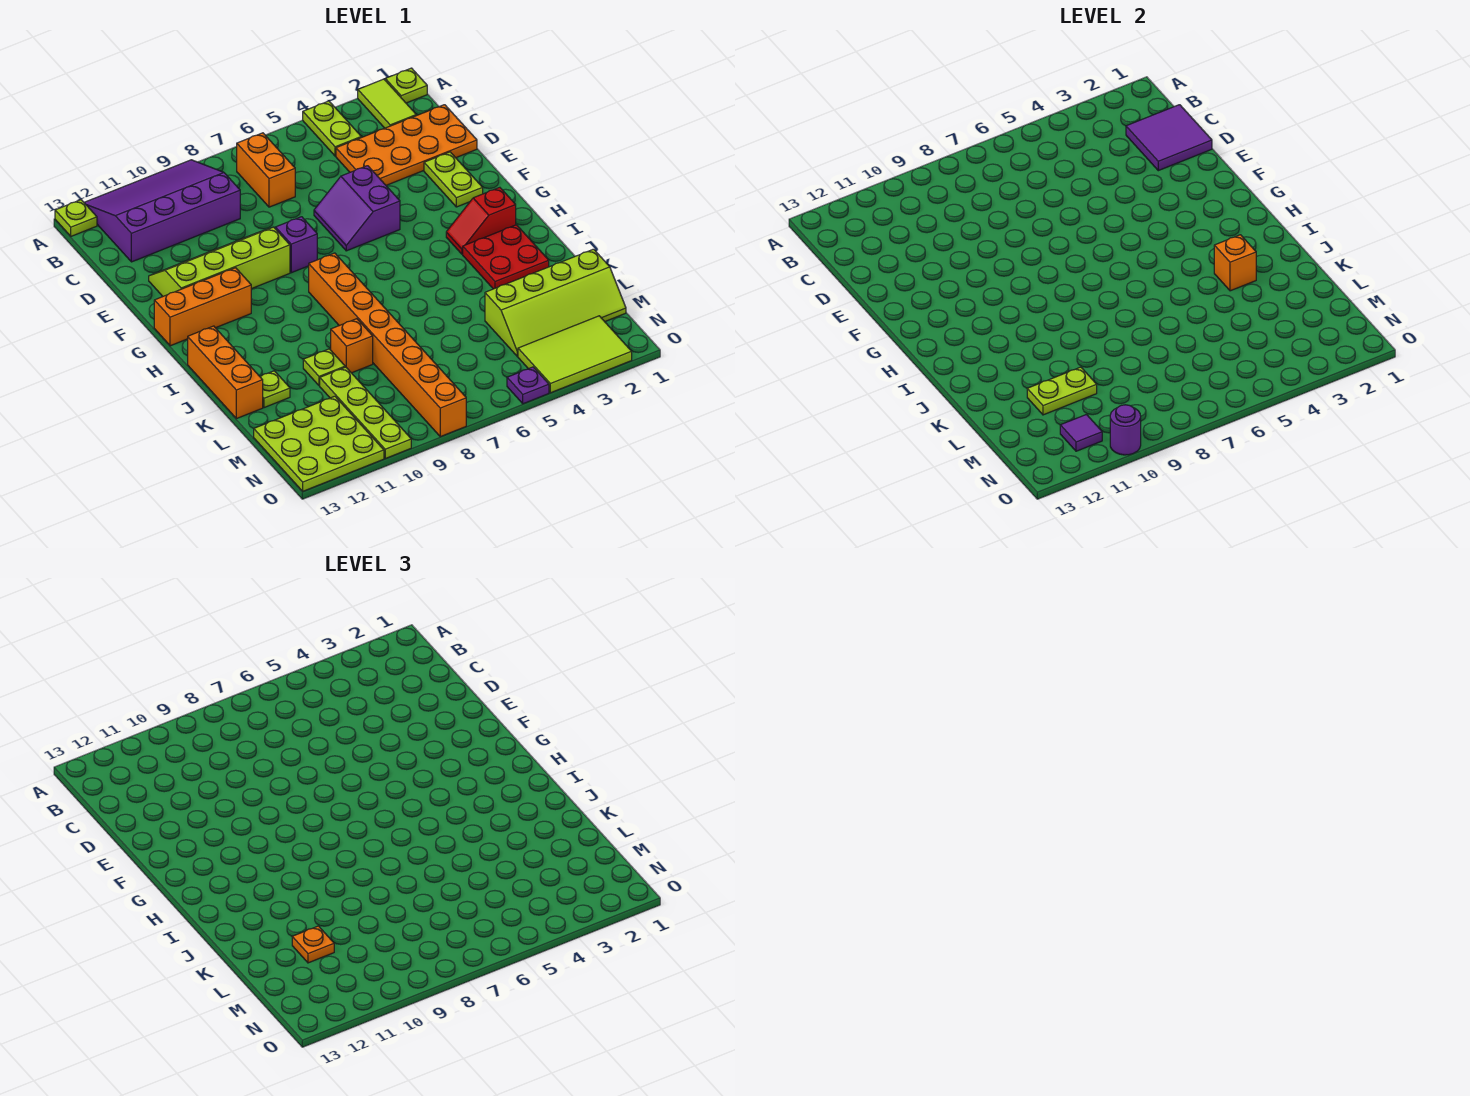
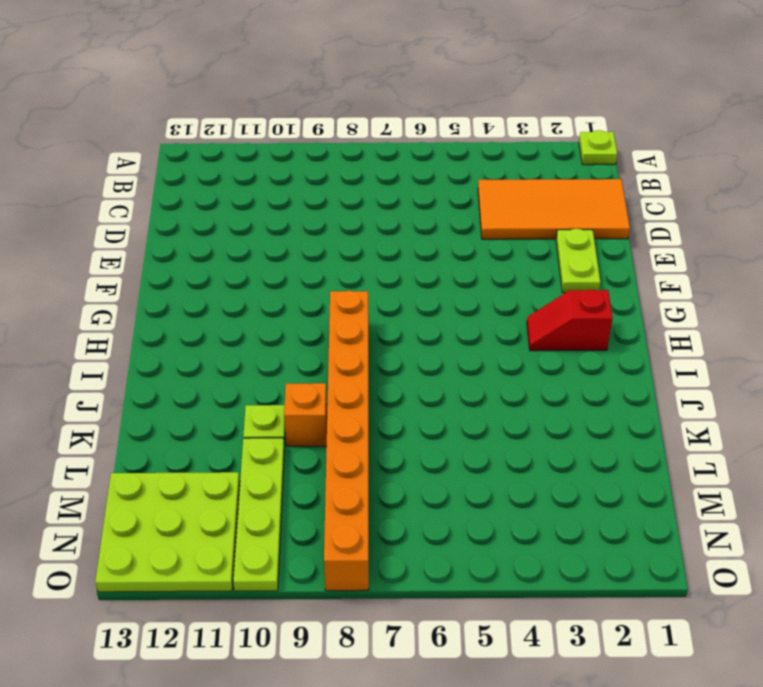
orange tile C1:D4 level 1 -> orange plate C1:D4 level 1
none -> lime tile A2:B2 level 1
none -> lime plate A4:B4 level 1
none -> purple slope A9:C12 level 1 top C
none -> lime plate A13 level 1

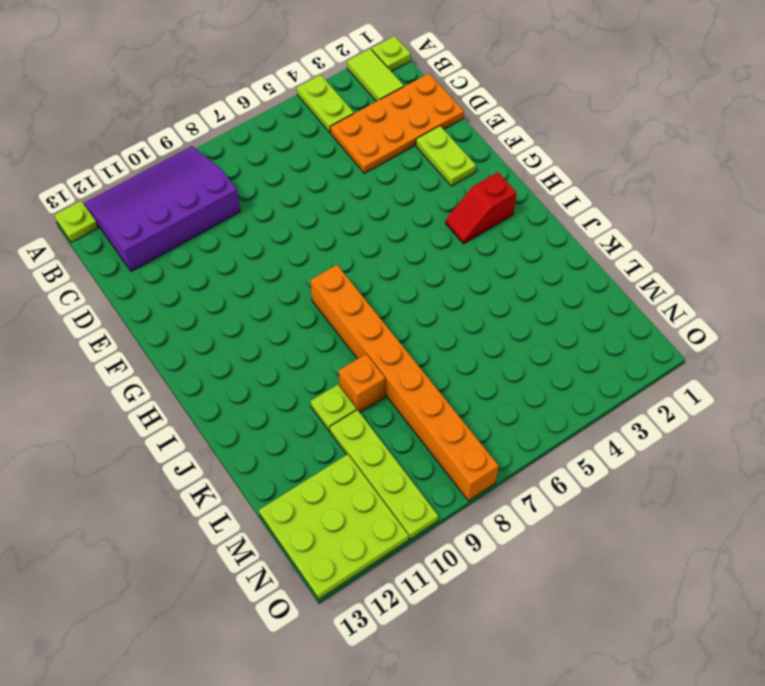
none -> orange brick B7:C7 level 1
none -> purple slope E5:F6 level 1 top 5
none -> lime slope E9:F12 level 1 top F
none -> purple brick F8 level 1

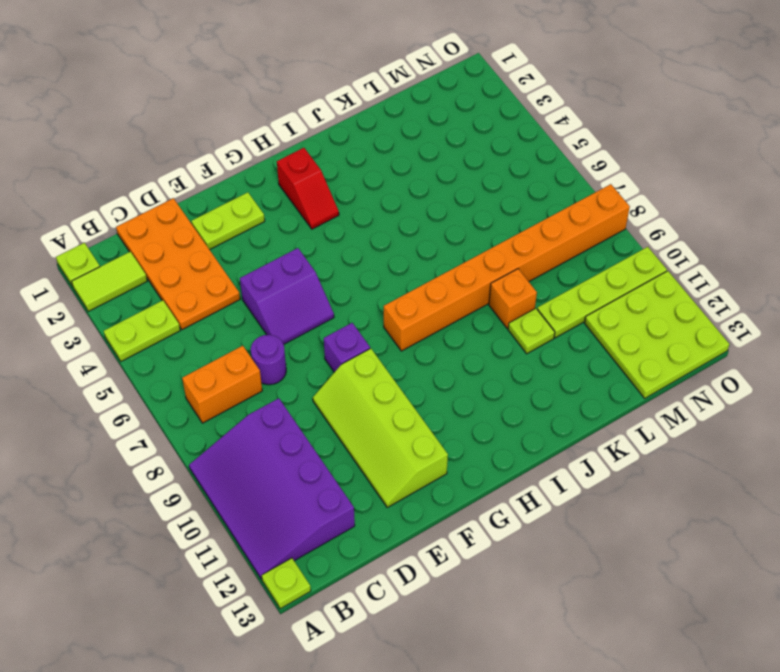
purple round brick D7 level 1 -> purple round brick O10 level 2
none -> orange brick G11:G13 level 1
none -> red plate I2:J3 level 1
none -> orange brick I13:K13 level 1
none -> lime plate K12 level 1

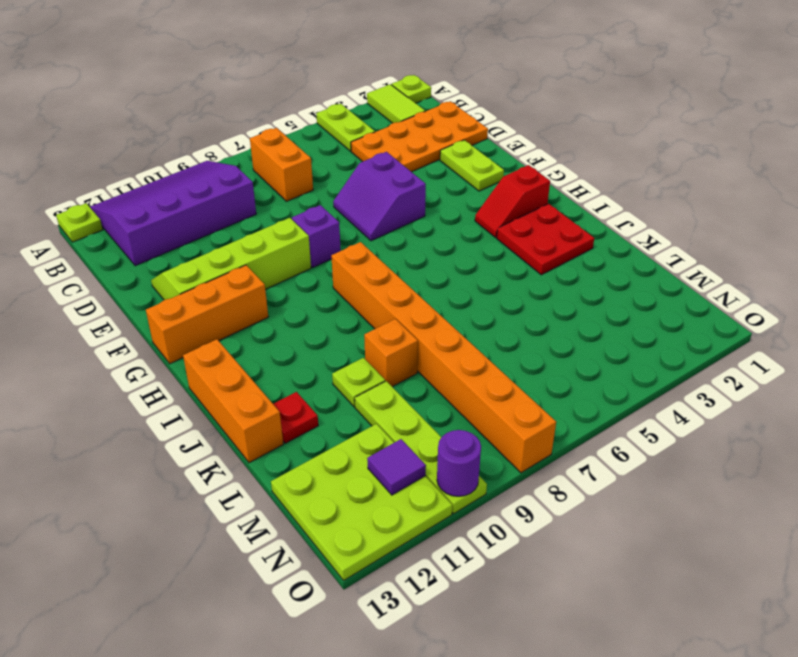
red plate K12 level 1 -> lime plate K12 level 1
none -> lime slope L1:M4 level 1 top L
none -> lime tile N2:O4 level 1
none -> purple plate O5 level 1
none -> purple tile C1:D2 level 2

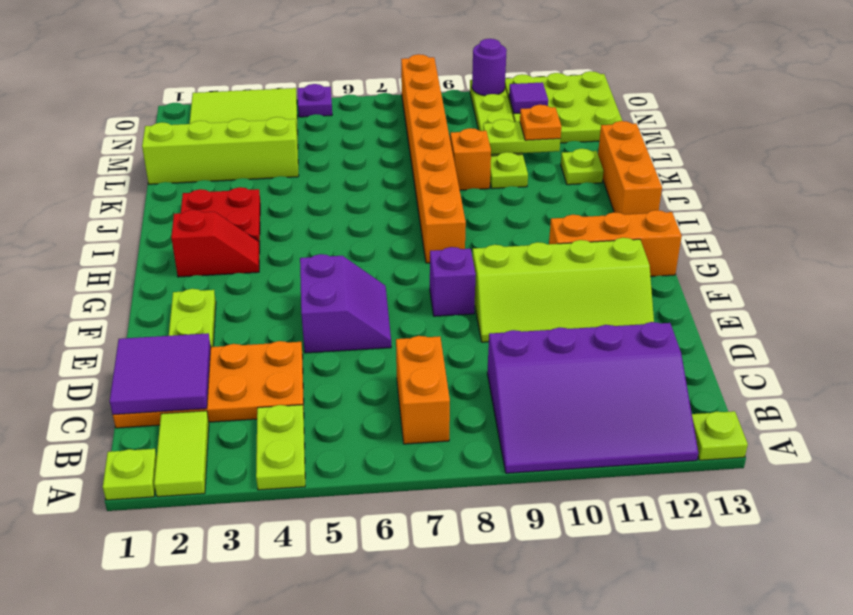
none -> orange brick J3 level 2

